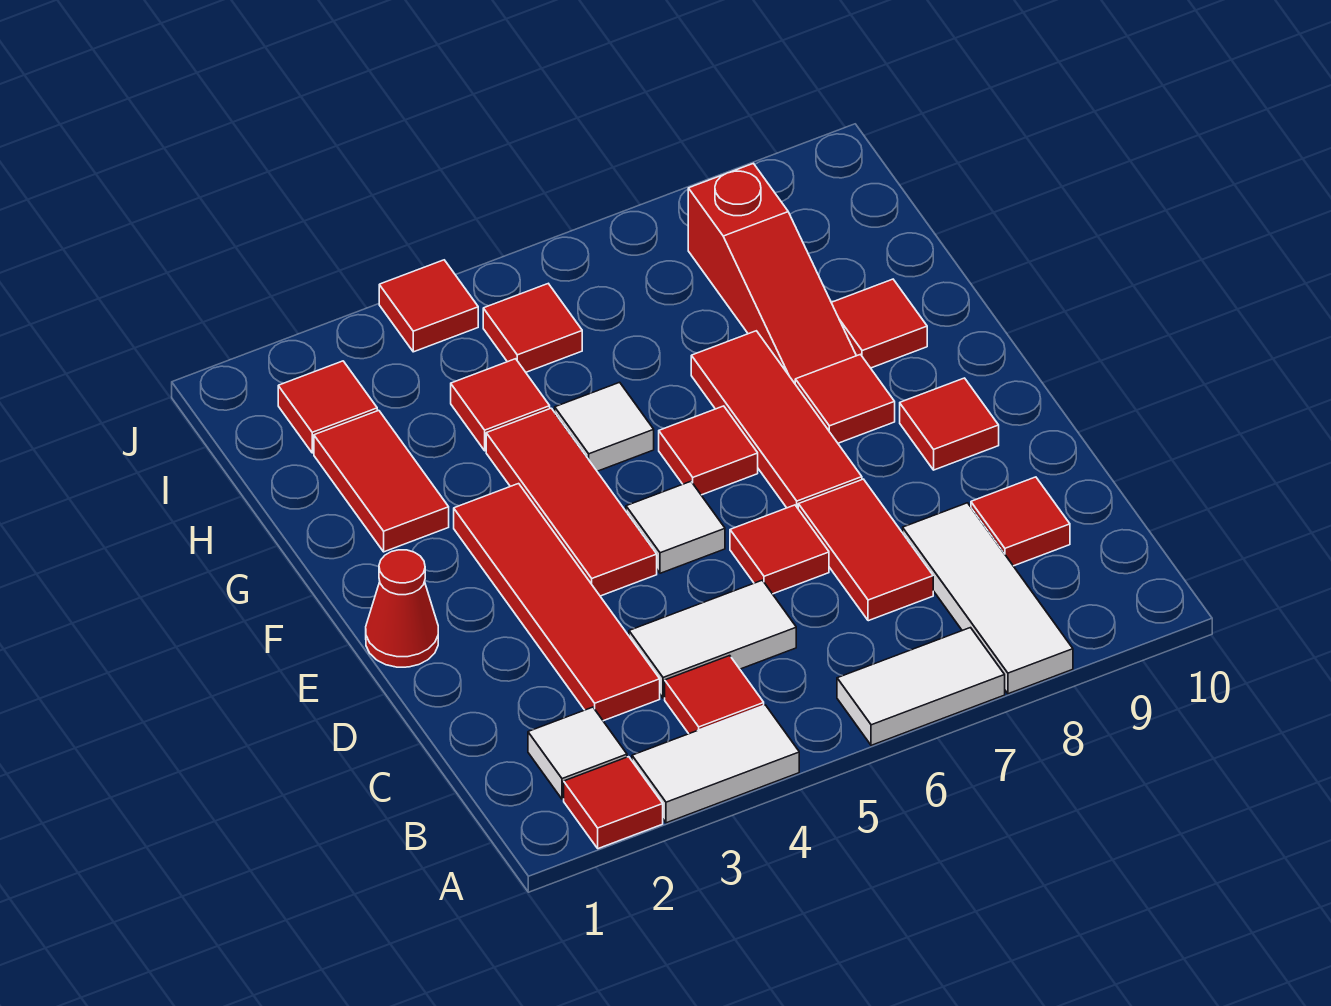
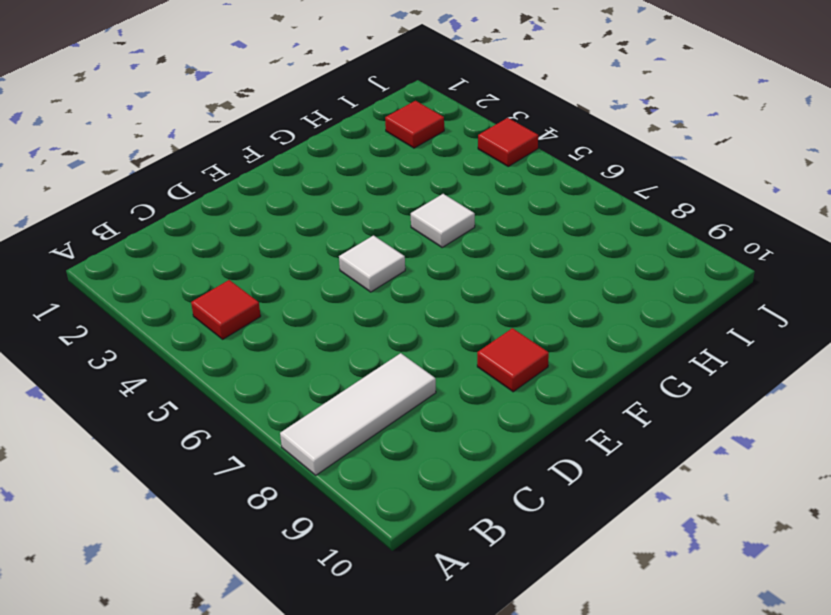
none -> red tile A2 level 1
none -> white tile A3:A4 level 1
none -> white tile A6:A7 level 1

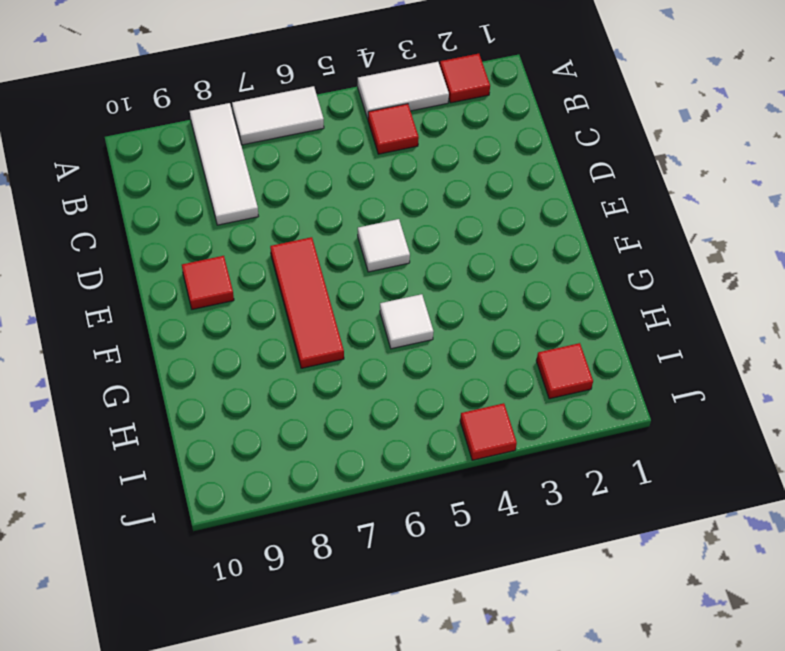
none -> white tile B2 level 1
none -> red tile C3:F3 level 1
none -> white tile C4:C5 level 1

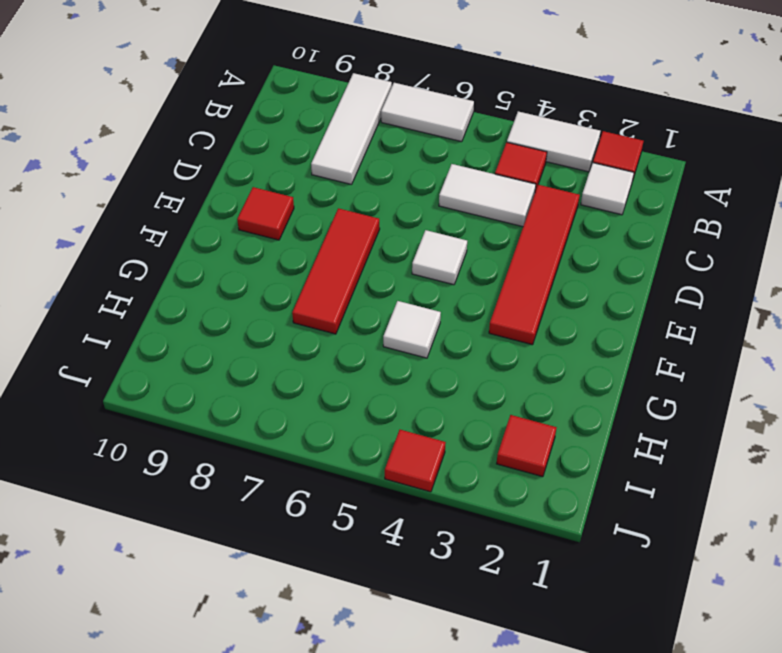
none -> red tile C7:D7 level 1
none -> red tile C9 level 1
none -> red tile D6 level 1

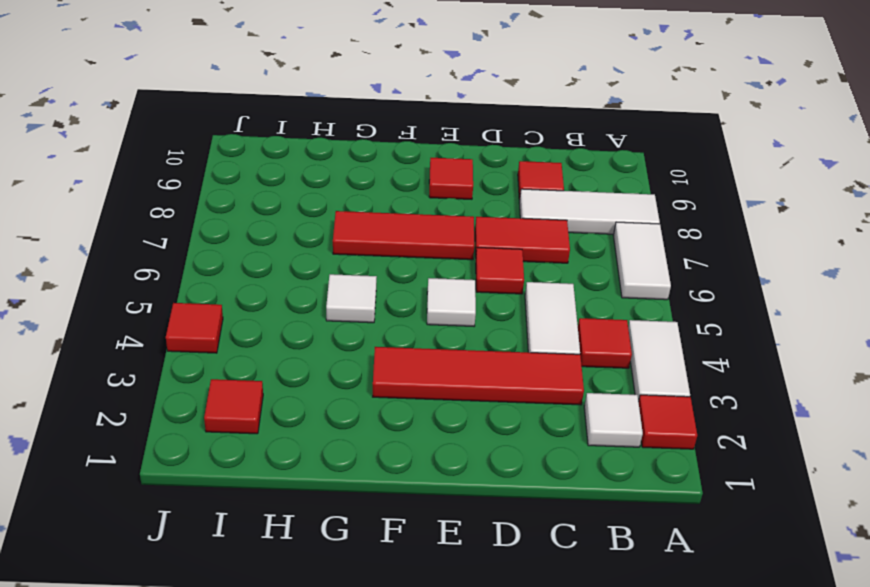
none -> red cone E1 level 1
none -> red tile E4:G4 level 1
none -> red tile F6 level 1

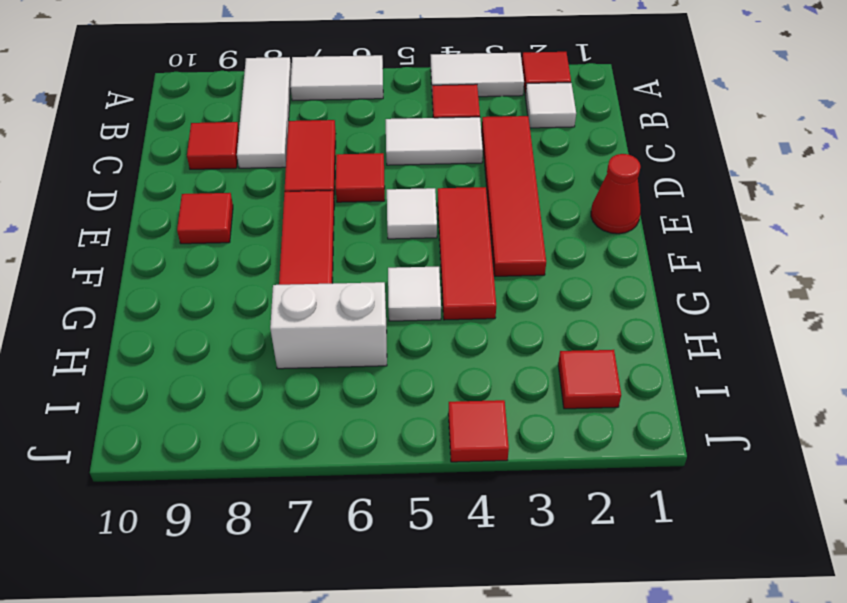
white brick H6:H7 level 1 -> none
none -> red tile F6 level 1
none -> red tile F8 level 1
none -> red tile G2:H2 level 1

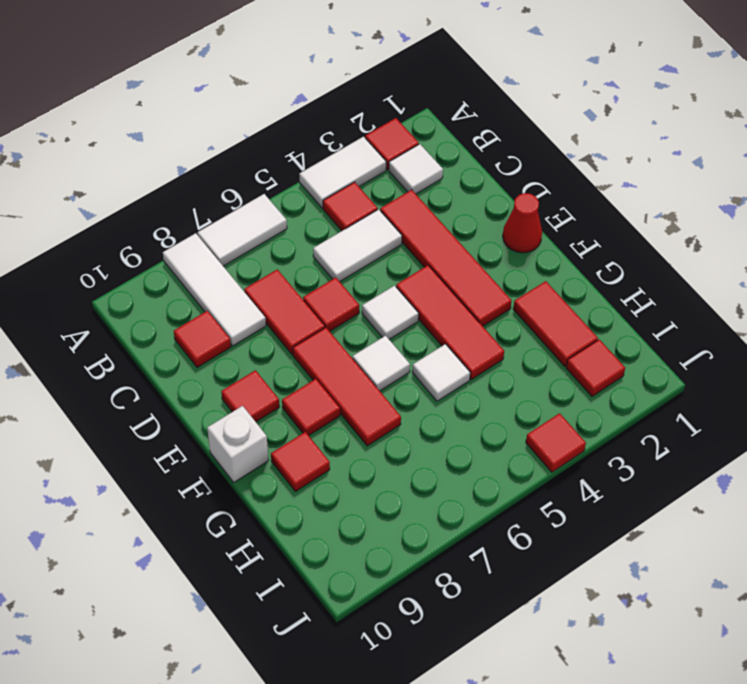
white tile F6 level 1 -> red tile F6 level 1
white brick F10 level 1 -> none
none -> red slope G8:I8 level 1 top I
none -> red tile H4 level 1
none -> red tile I5 level 1

